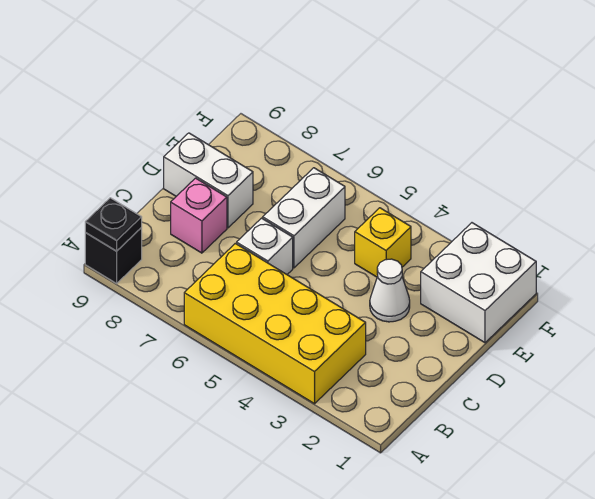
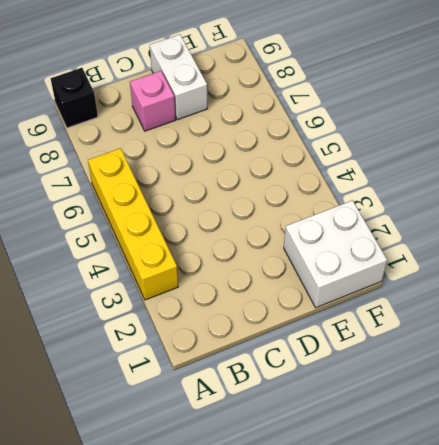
yellow brick A3:A6 level 1 -> yellow brick A3:B6 level 1
none -> white brick C6 level 1
none -> white cone D3 level 1

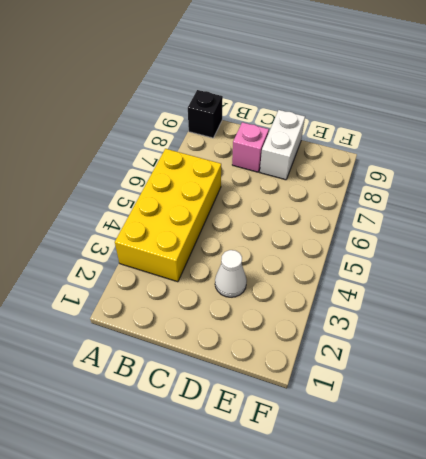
none -> white brick C6 level 1
none -> white brick D6:E6 level 1

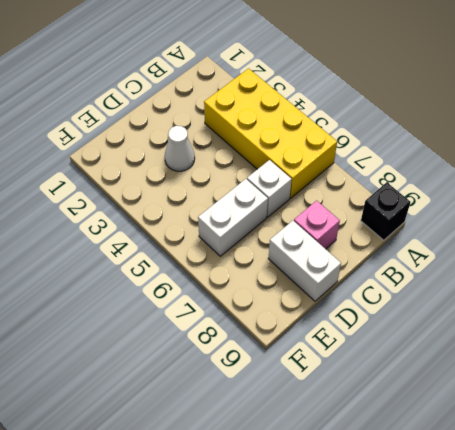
none -> white brick E1:F2 level 1
none -> yellow brick E4 level 1

